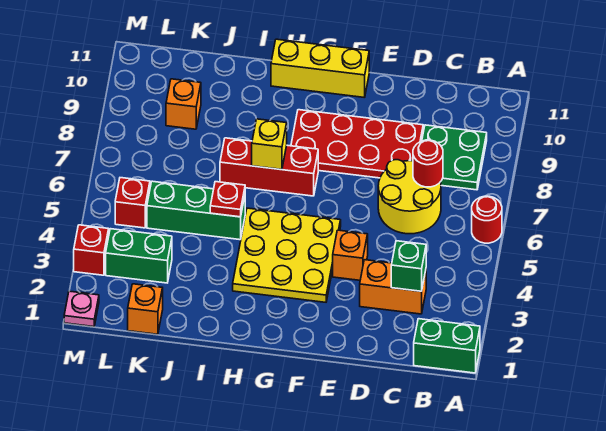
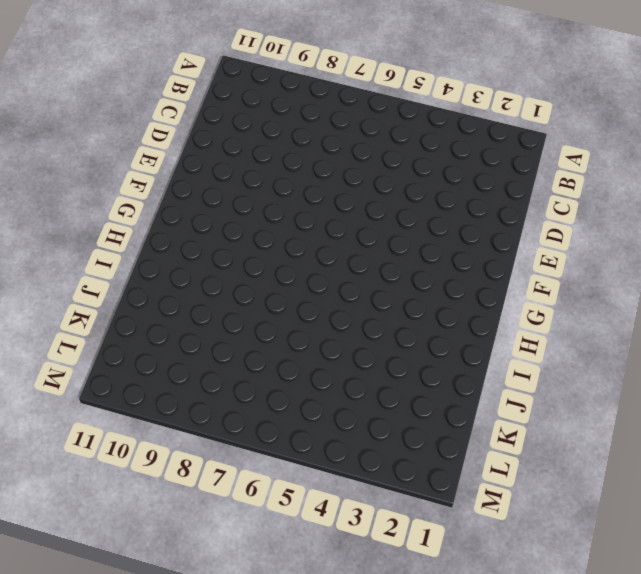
none -> green brick A1:B1 level 1
none -> red round brick A6 level 1
none -> green plate B8:C9 level 1

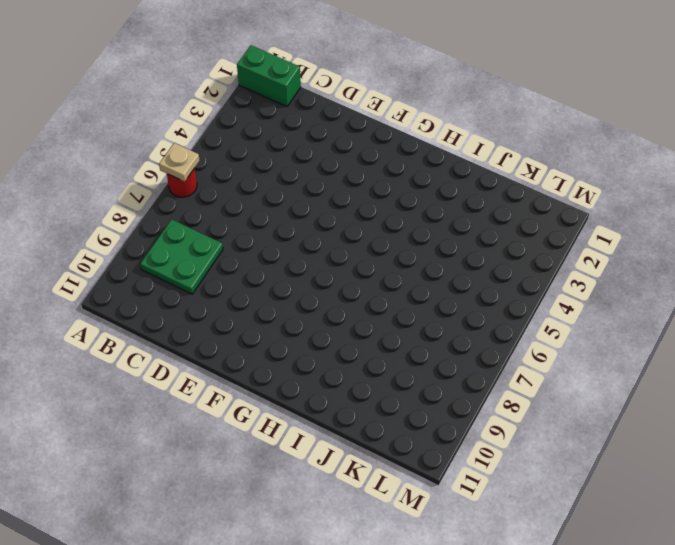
tan plate A6 level 2 -> none
none -> orange brick C3:D3 level 1
none -> yellow round brick C6:D7 level 1
none -> red plate D8:G9 level 1

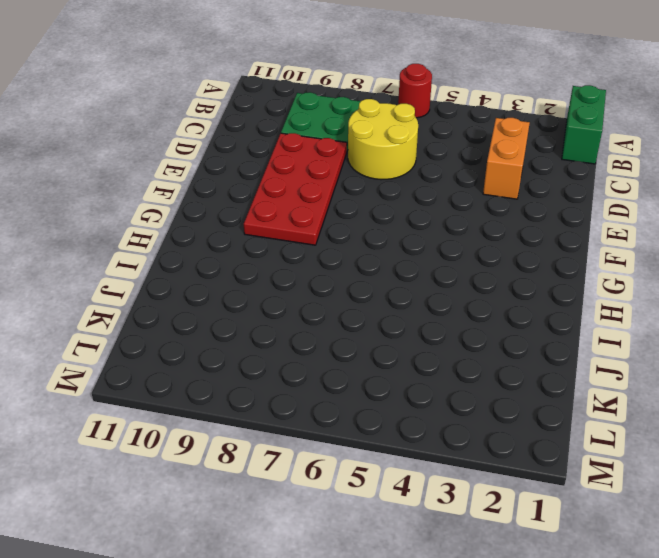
none -> orange brick E4 level 1
none -> yellow plate F3:H5 level 1
none -> yellow brick F11:H11 level 1

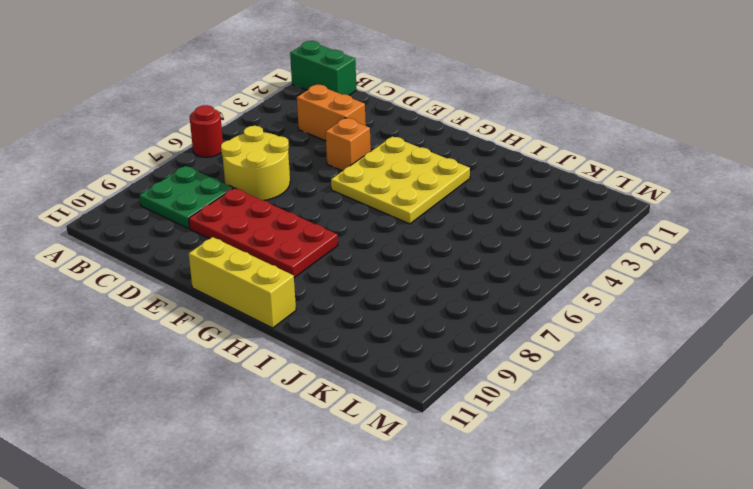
none -> red brick G7:I7 level 1
none -> green brick I5:K5 level 1
none -> orange brick K1 level 1

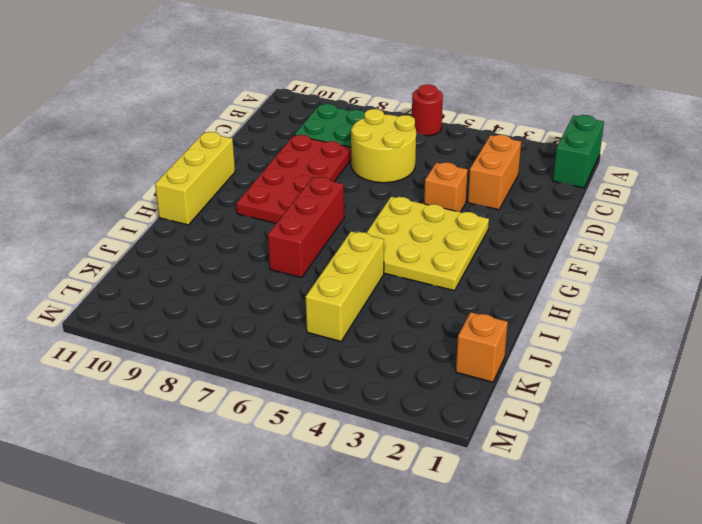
yellow brick I5:K5 level 1 -> green brick I5:K5 level 1
none -> green brick K3:L3 level 1
none -> orange brick K9 level 1
none -> red brick L5 level 1

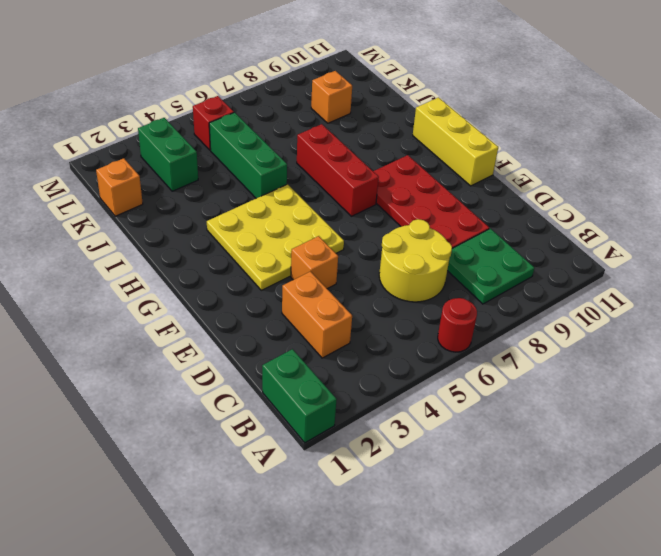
none -> pink plate M1 level 1
none -> red brick M3 level 1
none -> green brick C3 level 2

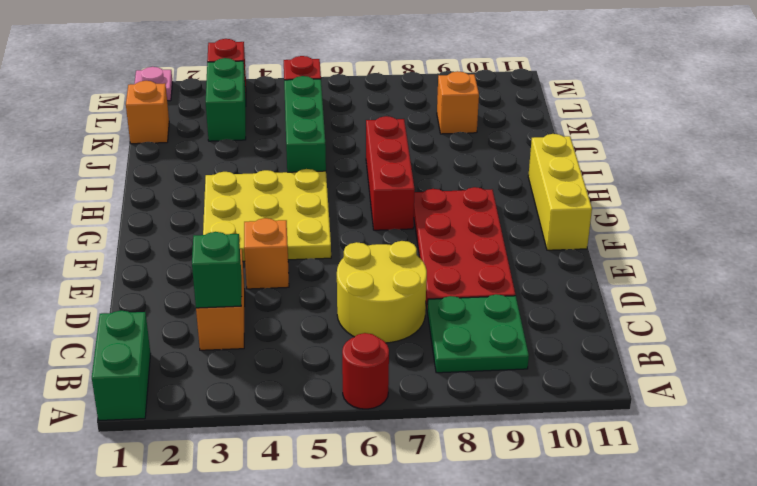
none -> red round brick C7 level 2
none -> yellow brick H7 level 2
none -> red plate I5 level 2

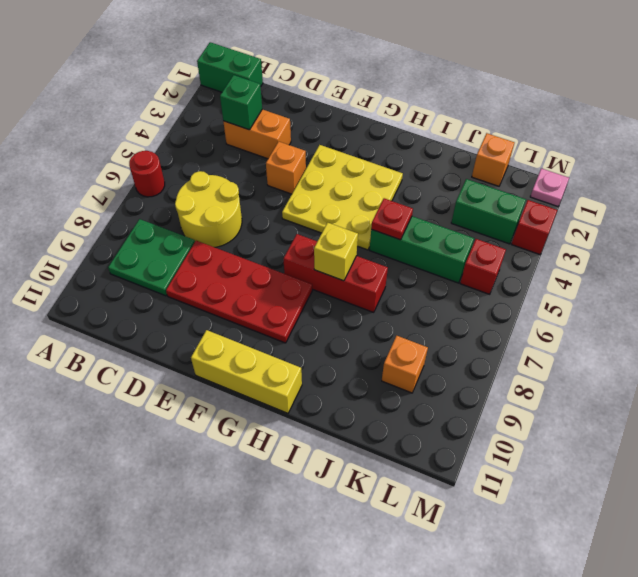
none -> red round brick C7 level 2

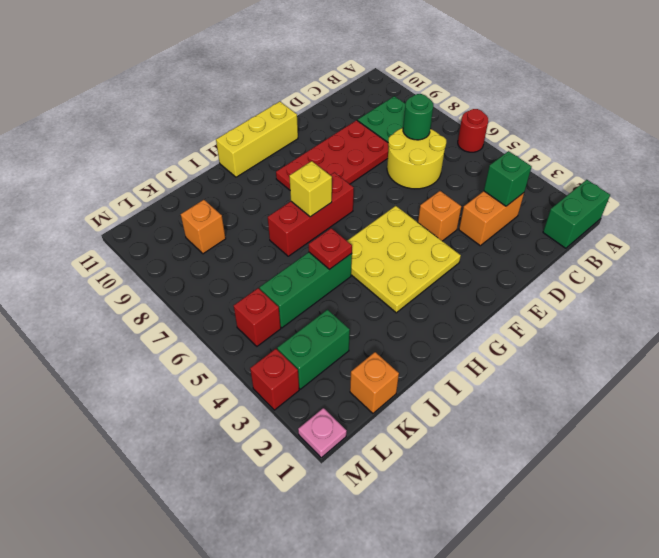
green round brick C7 level 2 -> red round brick C7 level 2

